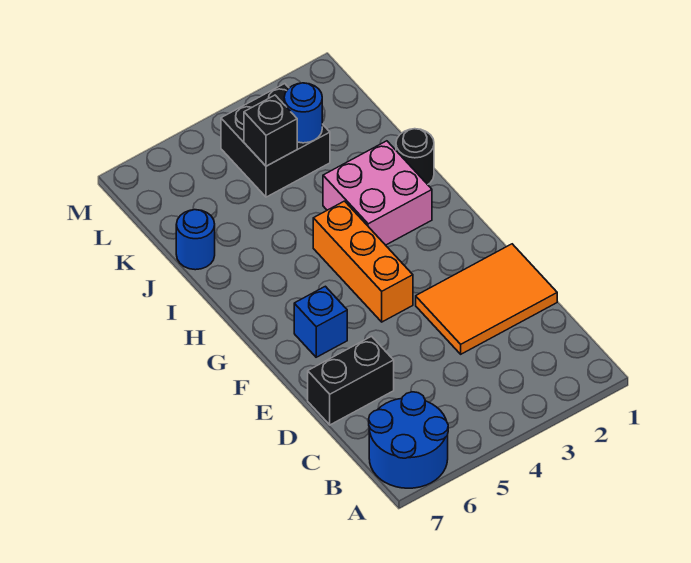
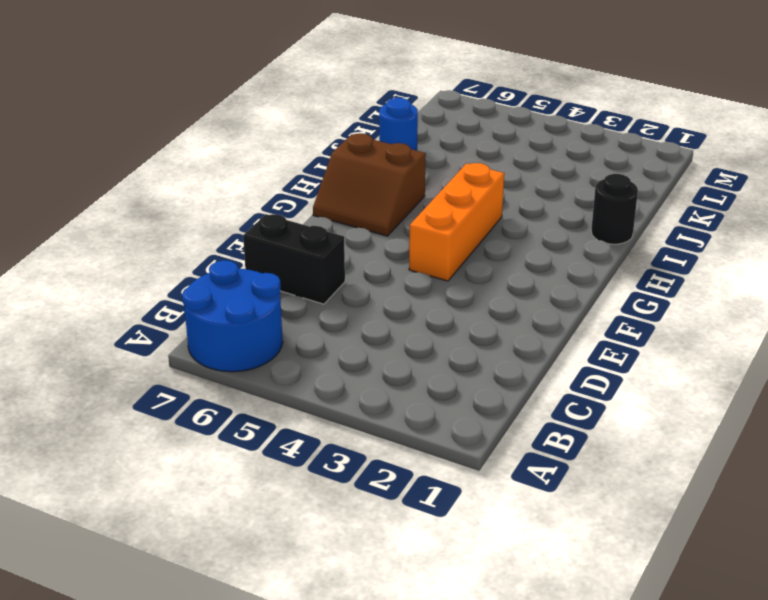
brown slope G6:H7 level 1 top H -> none
none -> orange tile D1:E3 level 1
none -> blue brick F6 level 1

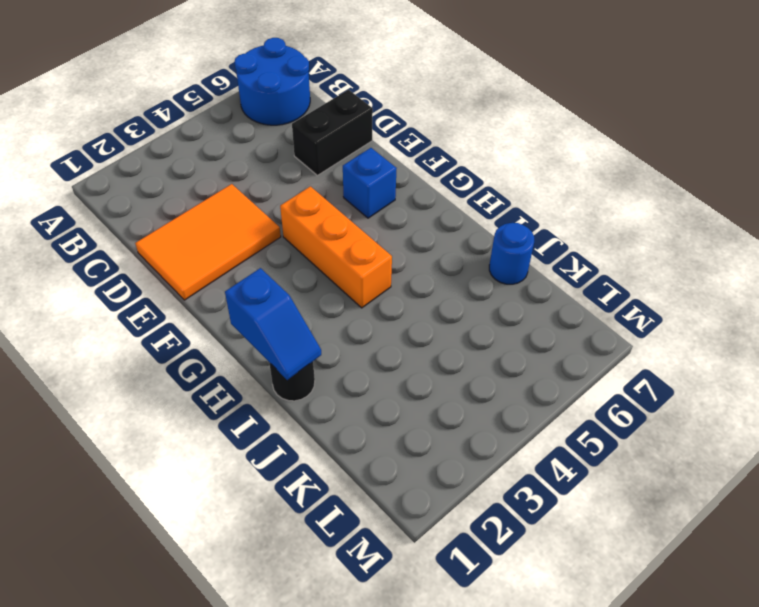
blue slope H1:I1 level 2 top H -> none
none -> pink brick H2:I3 level 1
none -> black brick K3:L4 level 1

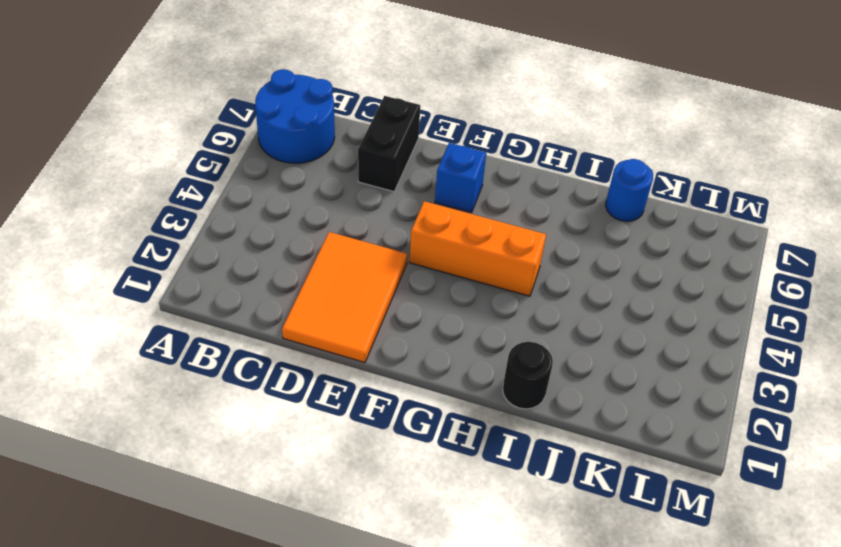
none -> pink brick H2:I3 level 1
none -> black brick K3:L4 level 1

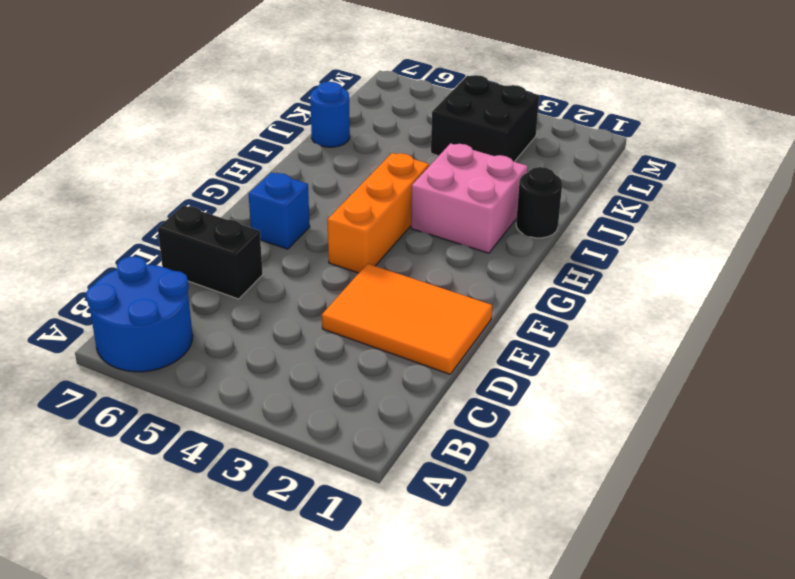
none -> blue round brick K3 level 2
none -> black brick K4 level 2

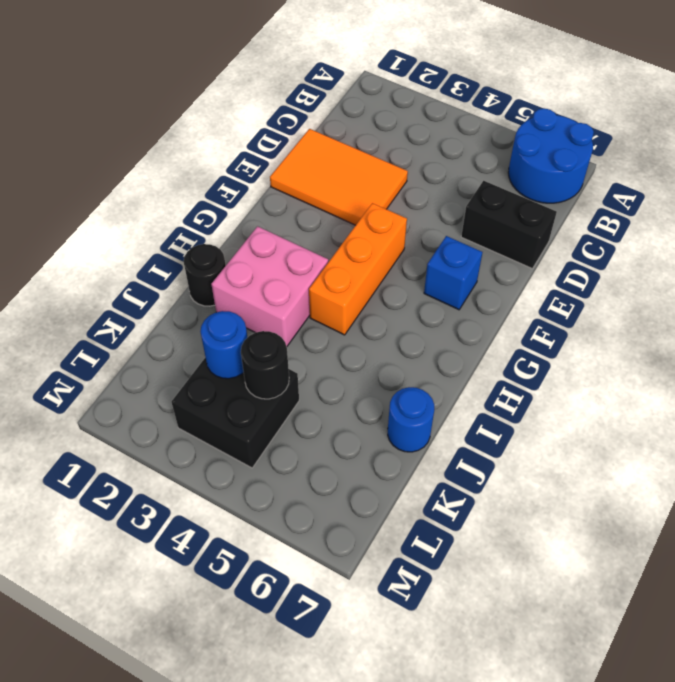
black round brick K4 level 2 -> black brick K4 level 2

